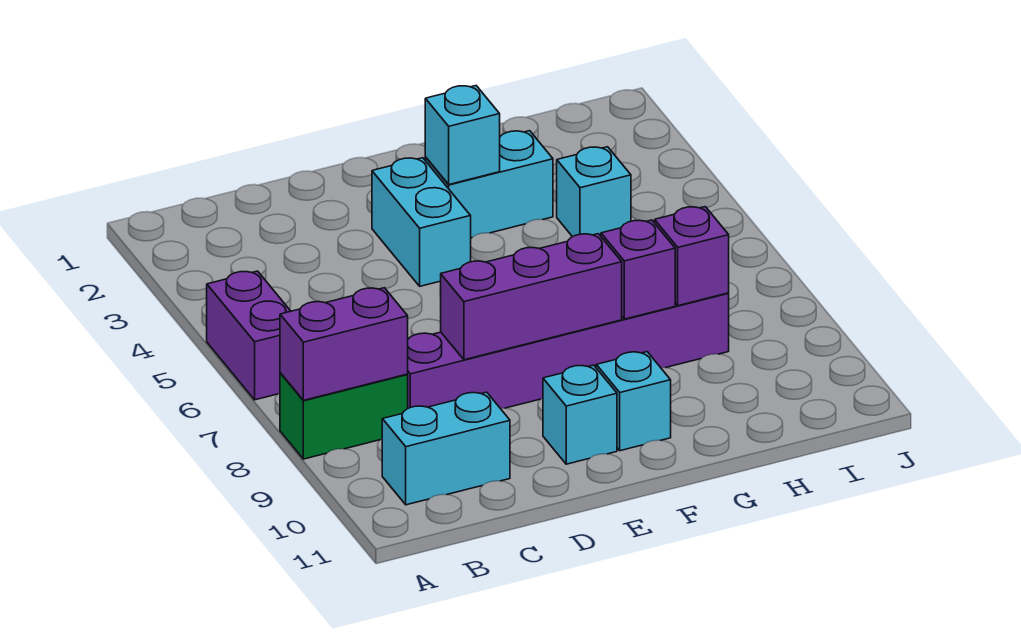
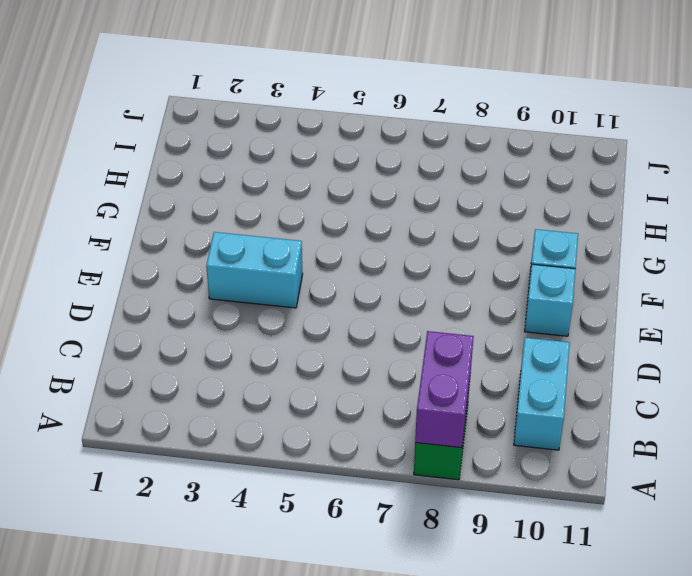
none -> purple brick A5:A6 level 1
none -> purple brick C8:H8 level 1
none -> cyan brick F3:G3 level 1

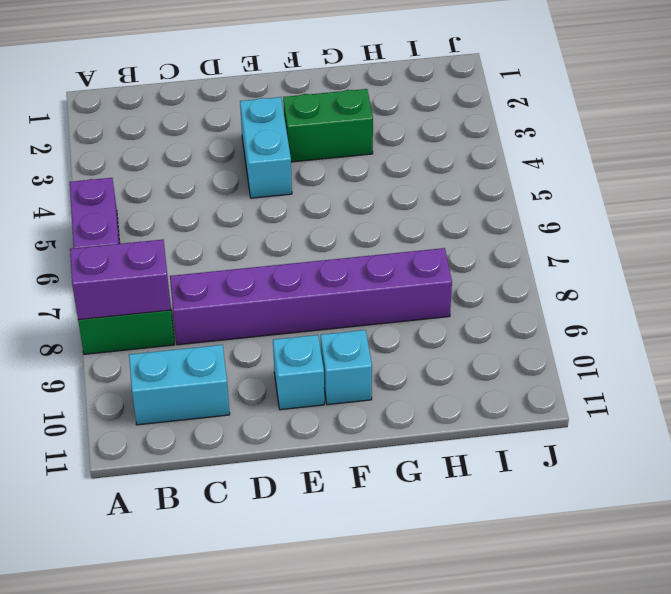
green brick F3:G3 level 1 -> cyan brick F3:G3 level 1
none -> cyan brick H4 level 1
none -> purple brick D8:F8 level 2
none -> cyan brick F3 level 2

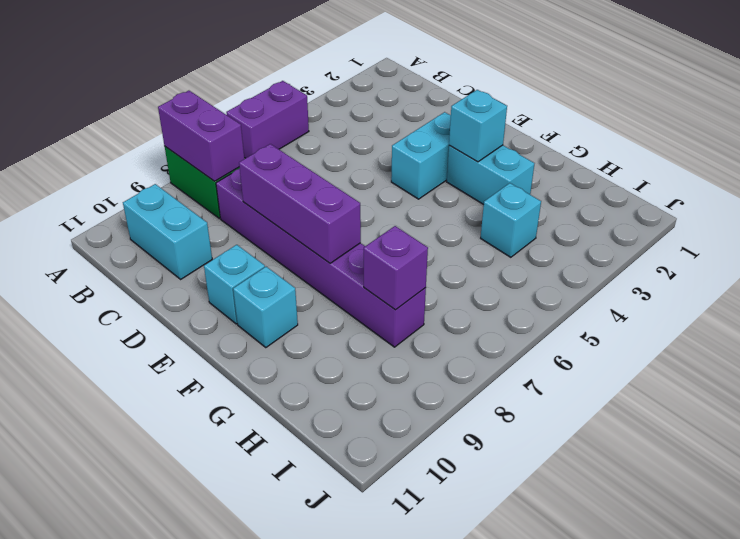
none -> purple brick G8 level 2

